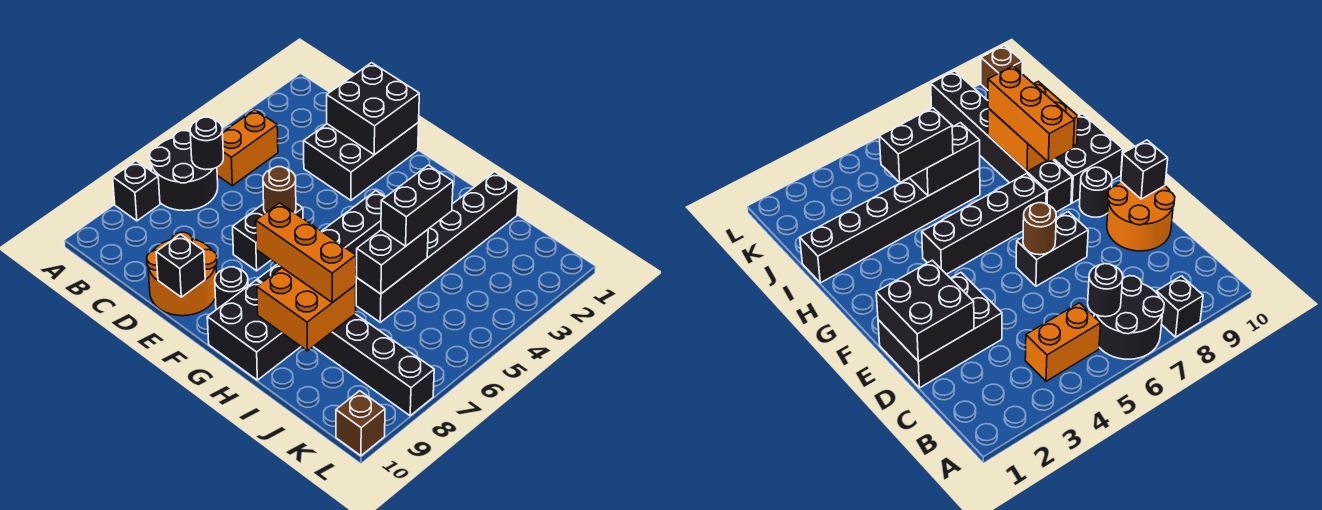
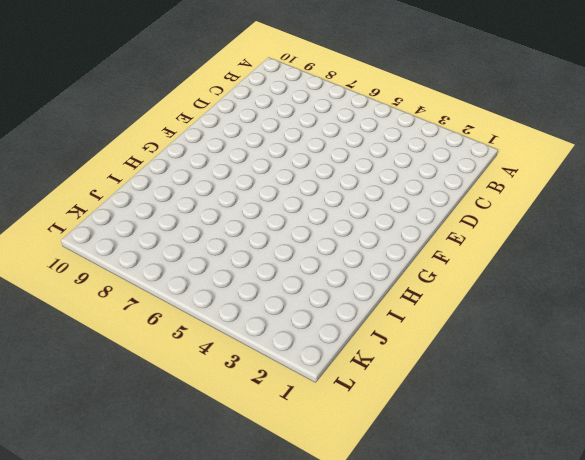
none -> black round brick A6:B7 level 1
none -> black brick A8 level 1
none -> orange brick B4:B5 level 1

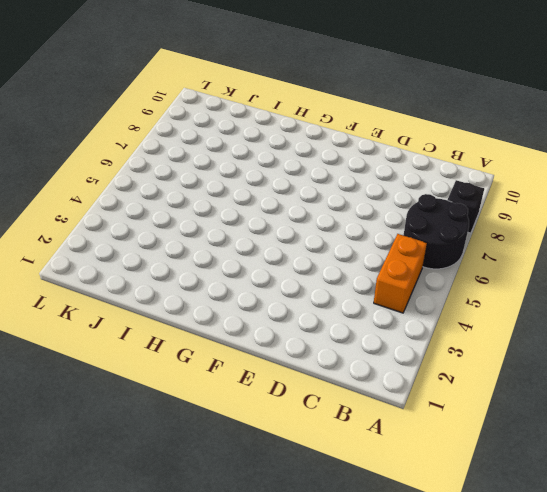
none -> black brick D1:E3 level 1
none -> orange round brick D9:E10 level 1
none -> black brick E6:E7 level 1

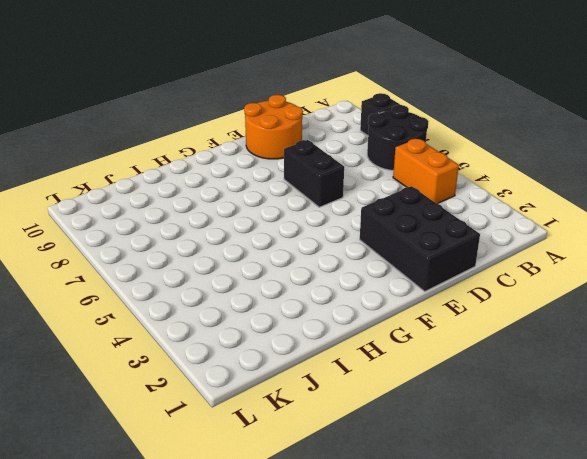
none -> black round brick F9 level 1
none -> black brick G4:G7 level 1
none -> black brick G8:L8 level 1

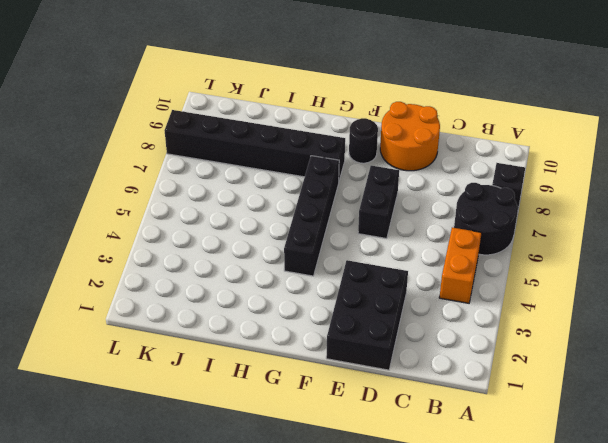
none -> black brick G9:H10 level 1
none -> black brick I1:I6 level 1
none -> brown brick L10 level 1

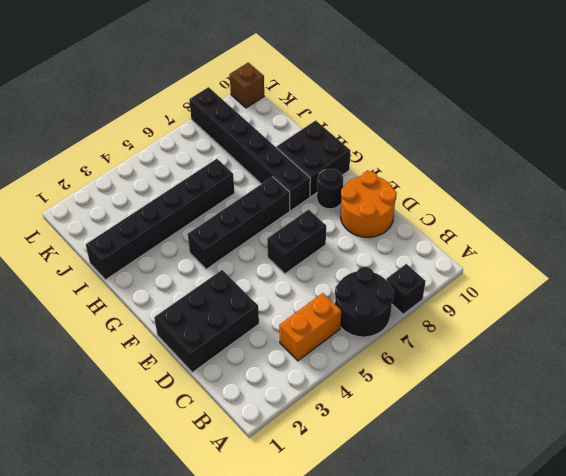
none -> black round brick B6 level 2
none -> black brick D1:E2 level 2
none -> brown round brick E6 level 2

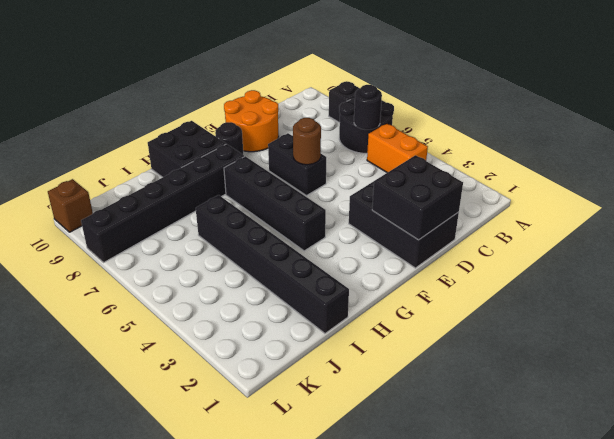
none -> black brick E10 level 2
none -> orange brick H8:I9 level 2
none -> black brick I5:I6 level 2

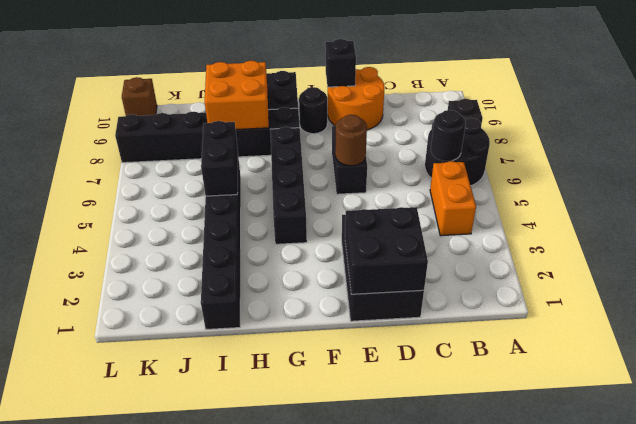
none -> orange brick G8:I8 level 3
none -> black brick I4:I5 level 3

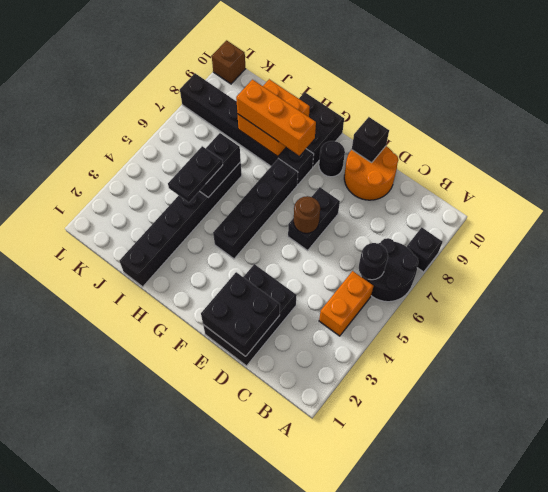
black plate I4:I5 level 3 -> black brick I4:I5 level 3

